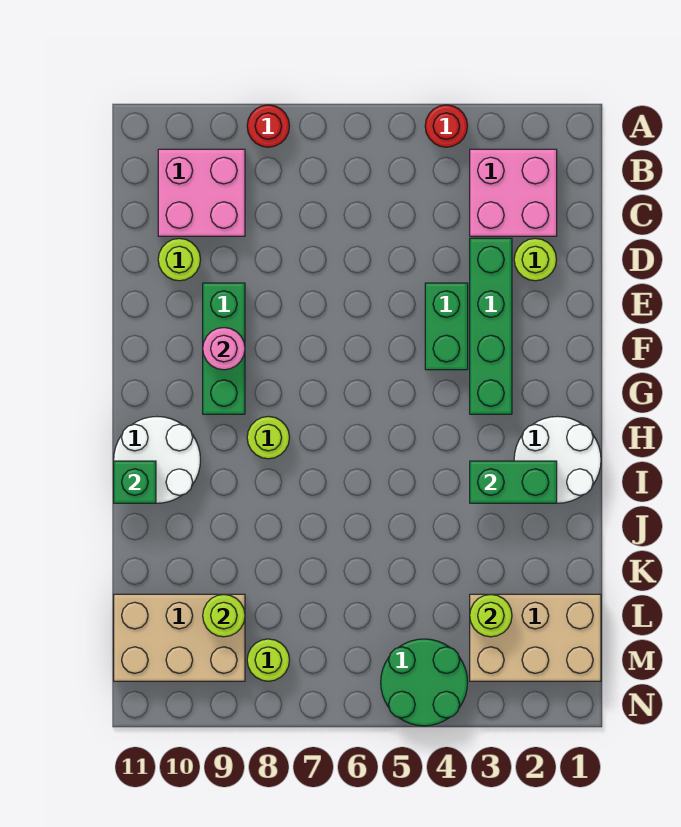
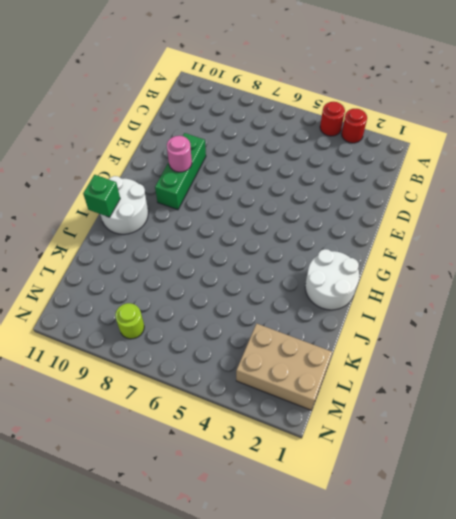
red round brick A3 level 1 -> red round brick A8 level 1
none -> pink brick B2:C3 level 1
none -> pink brick B9:C10 level 1
none -> lime round brick D2 level 1

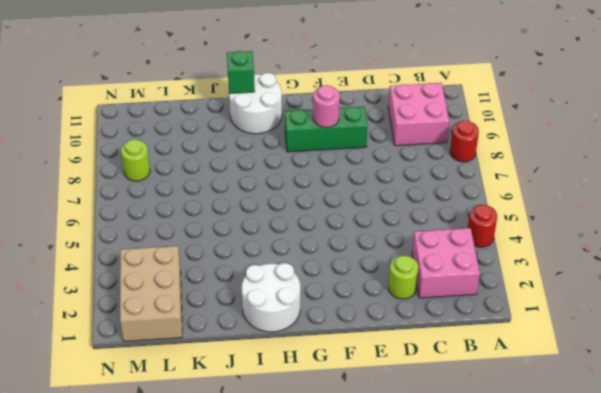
none -> green brick D3:G3 level 1
none -> lime round brick D10 level 1
none -> green brick E4:F4 level 1

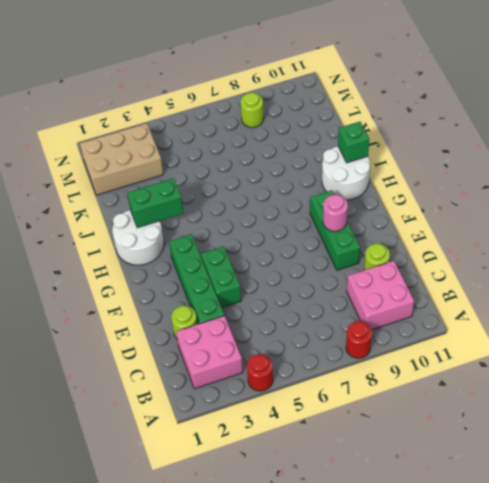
none -> lime round brick H8 level 1
none -> tan brick L9:M11 level 1
none -> green round brick M4:N5 level 1

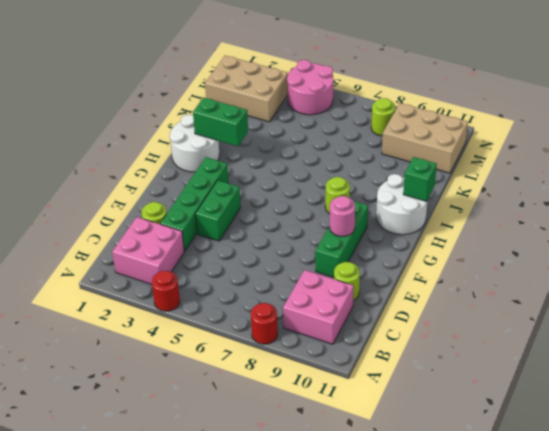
pink round brick M4:N5 level 1 -> green round brick M4:N5 level 1
none -> lime round brick L3 level 2
none -> lime round brick L9 level 2

